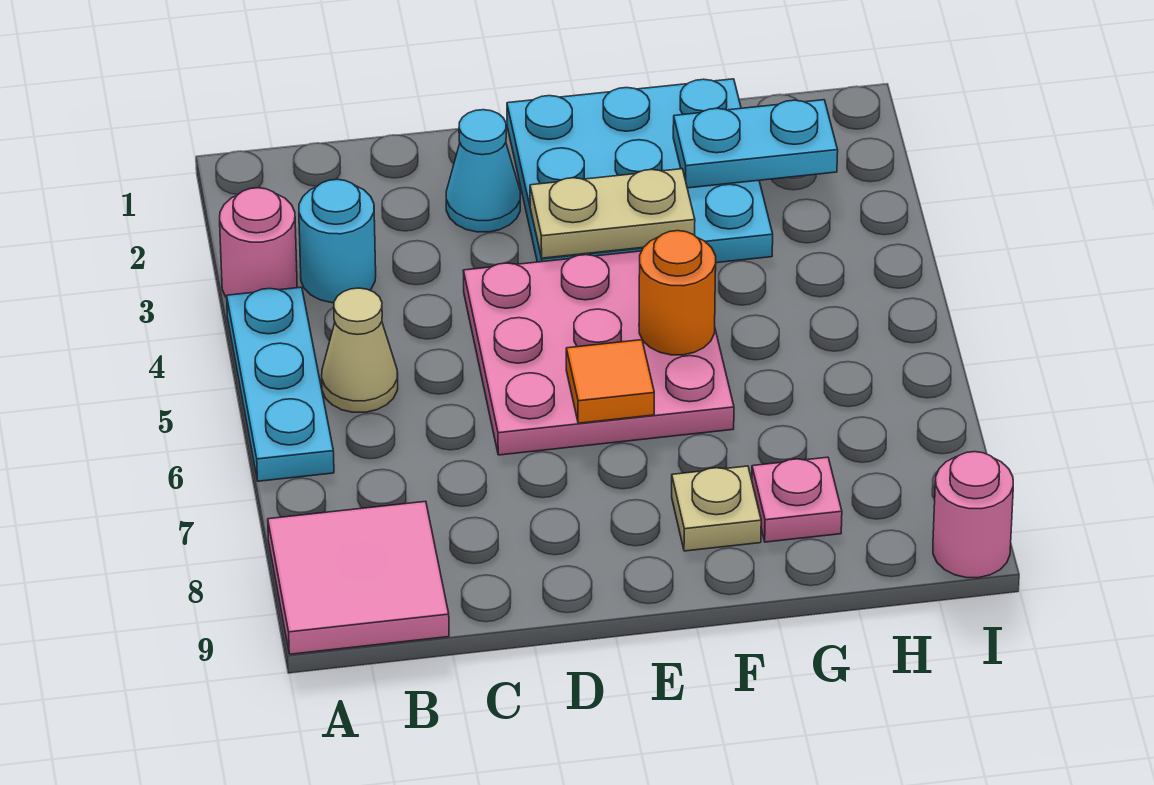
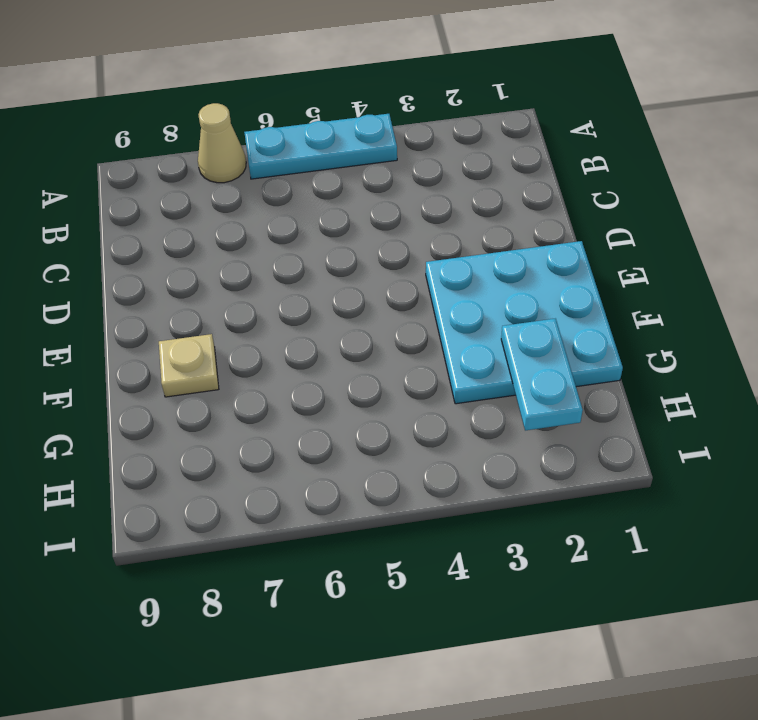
tan cone A7 level 1 -> tan cone B5 level 1
none -> pink round brick A3 level 1
none -> pink tile A8:B9 level 1
none -> cyan round brick B3 level 1

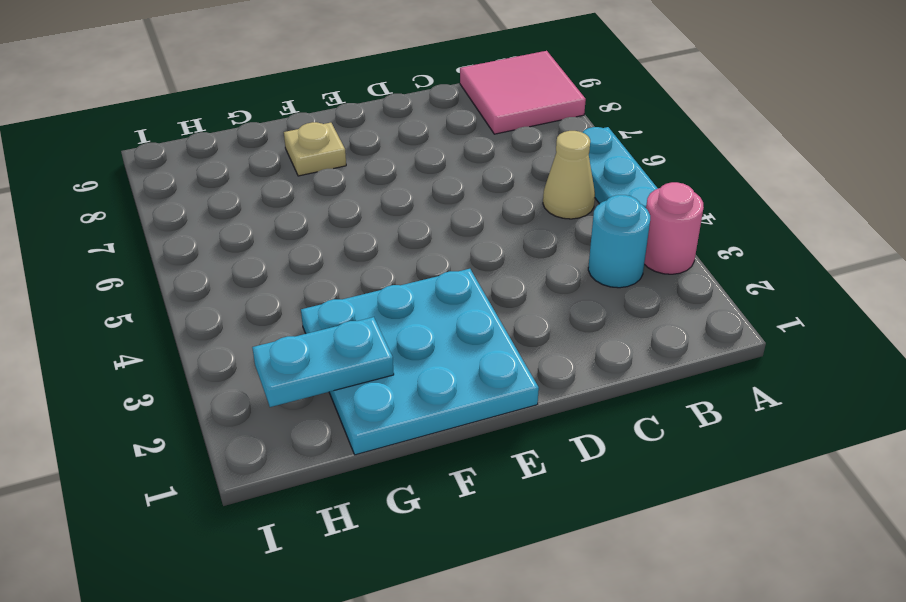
none -> cyan cone D2 level 1
none -> pink plate D4:F6 level 1
none -> pink plate G8 level 1

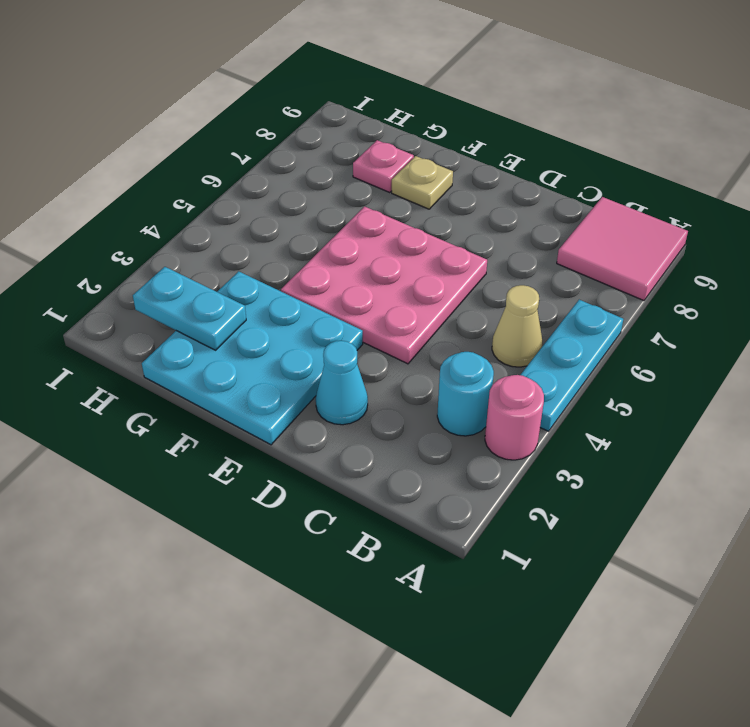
none -> pink round brick I9 level 1
none -> tan plate E3:F3 level 2
none -> orange tile E6 level 2

